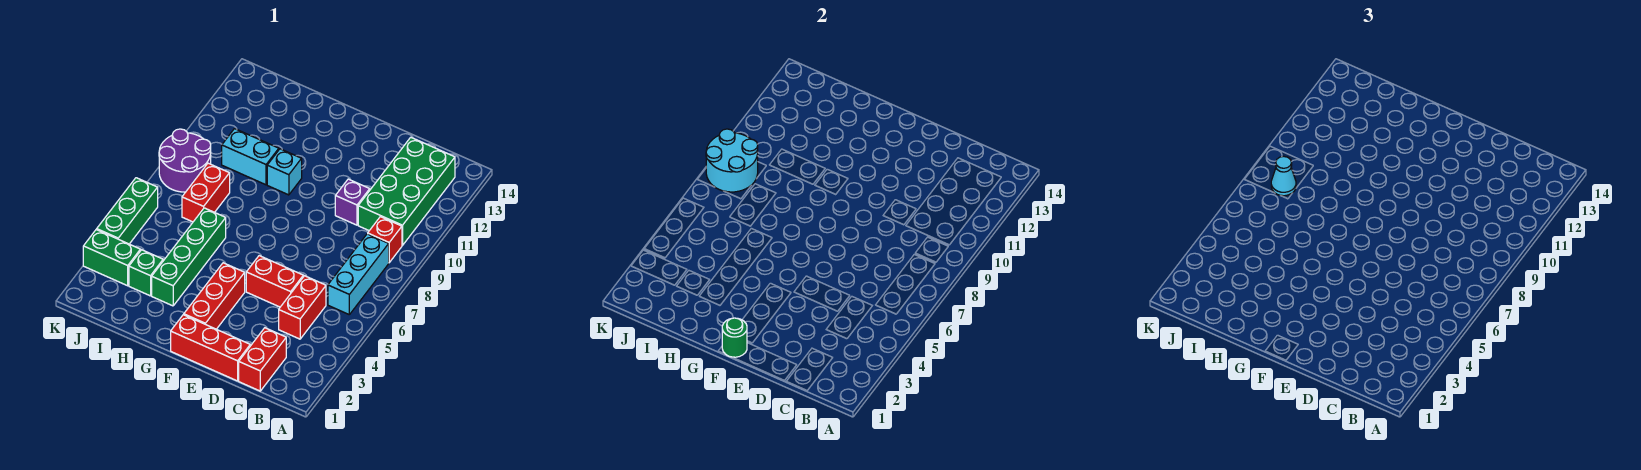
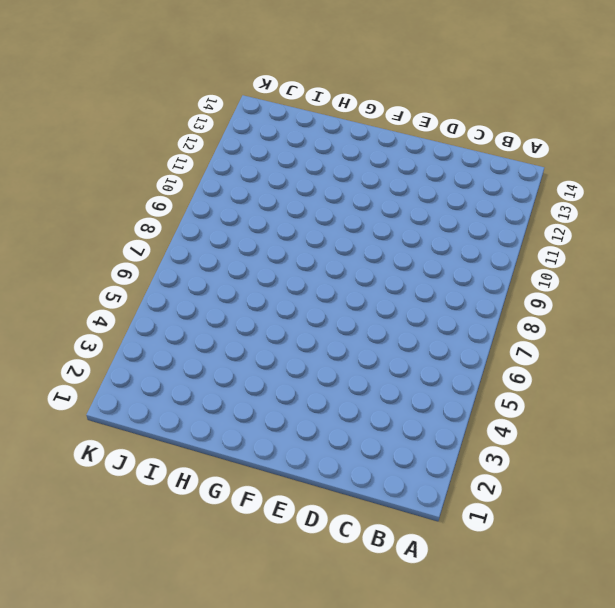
none -> cyan brick B6:B8 level 1
none -> red brick B9 level 1
none -> green brick B10:C13 level 1

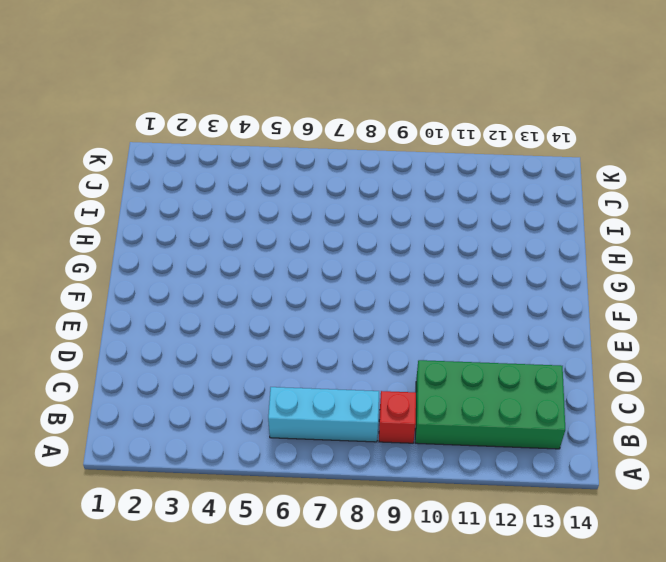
none -> red brick C1:C2 level 1
none -> red brick C4:C5 level 1
none -> red brick D1:F1 level 1

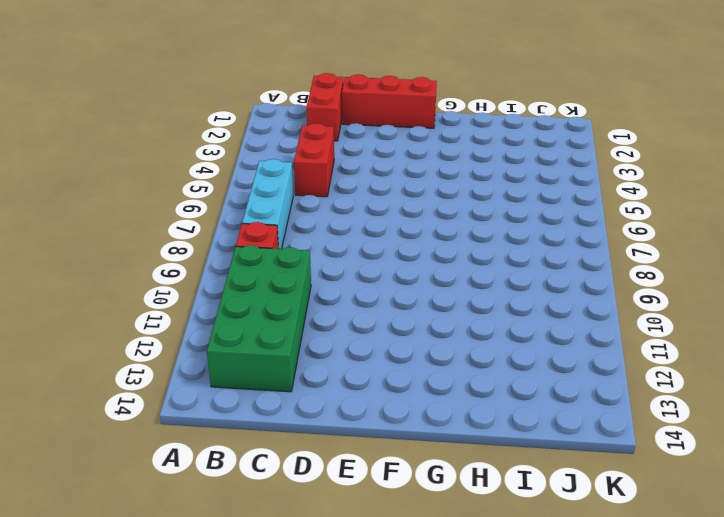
none -> red brick D5:E5 level 1
none -> purple brick D10 level 1
none -> red brick F2:F4 level 1

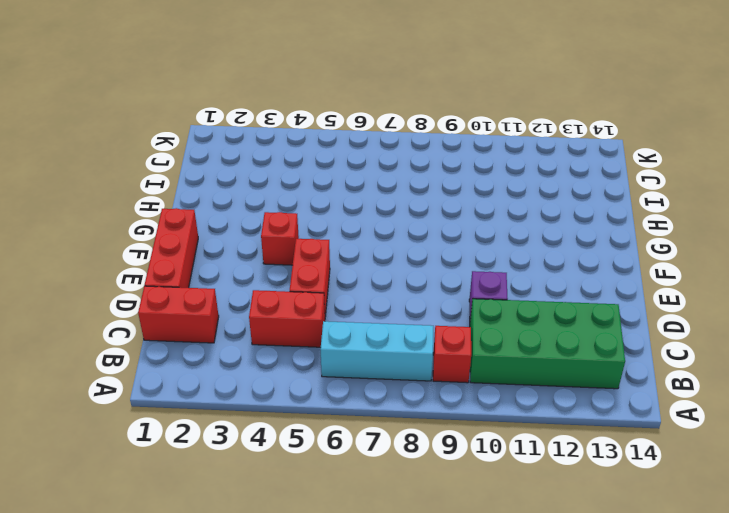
red brick F4 level 1 -> red brick F2:F4 level 1
none -> cyan brick G10 level 1
none -> green brick H3:H6 level 1
none -> cyan brick H10:I10 level 1

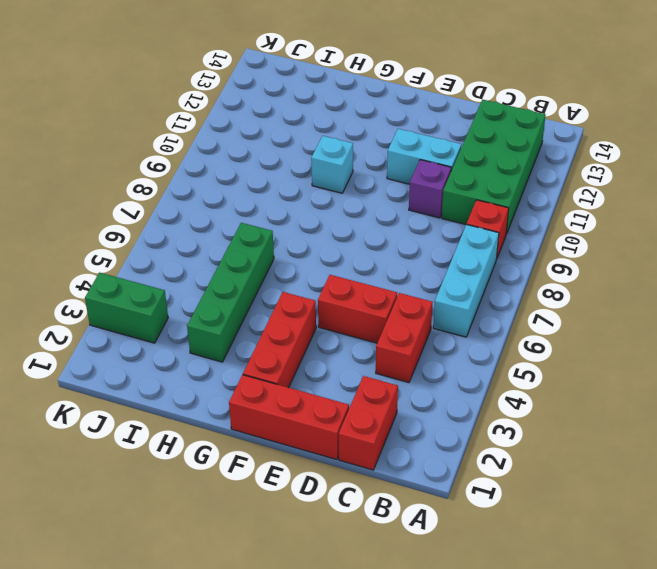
cyan brick D11:E11 level 1 -> cyan brick H10:I10 level 1
none -> green brick I3 level 1
none -> red brick I7:I8 level 1
none -> purple round brick J8:K9 level 1

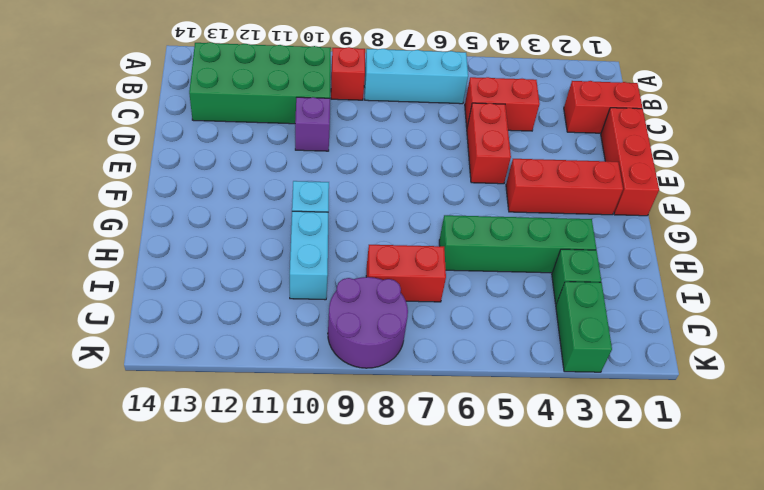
none -> green brick K4:K6 level 1
none -> green round brick F1 level 2
none -> cyan round brick J8:K9 level 2

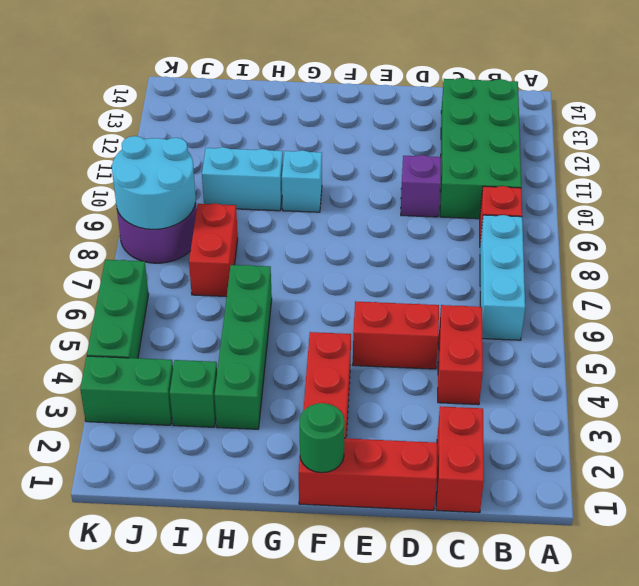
none -> cyan cone J8 level 3

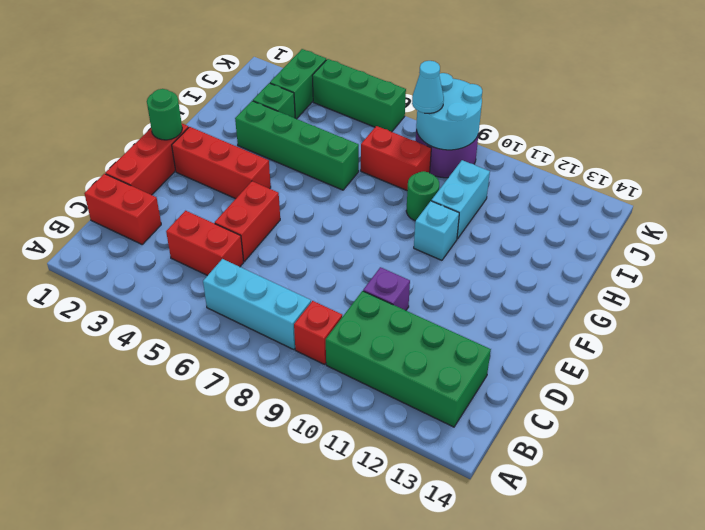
green round brick H9 level 1 -> none

